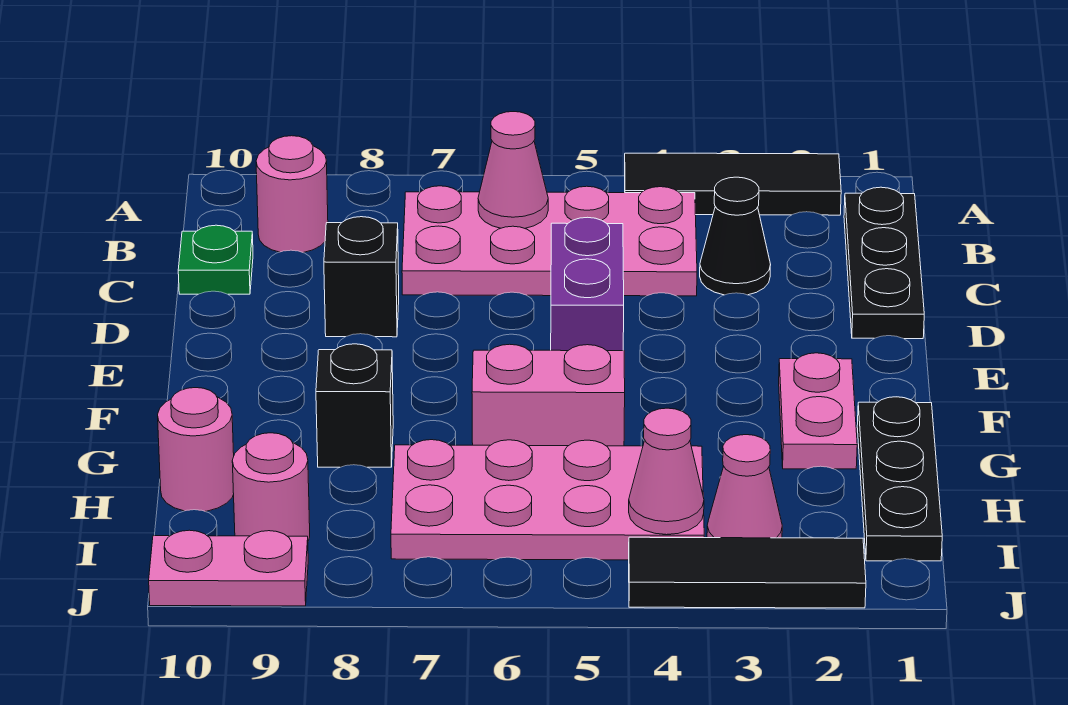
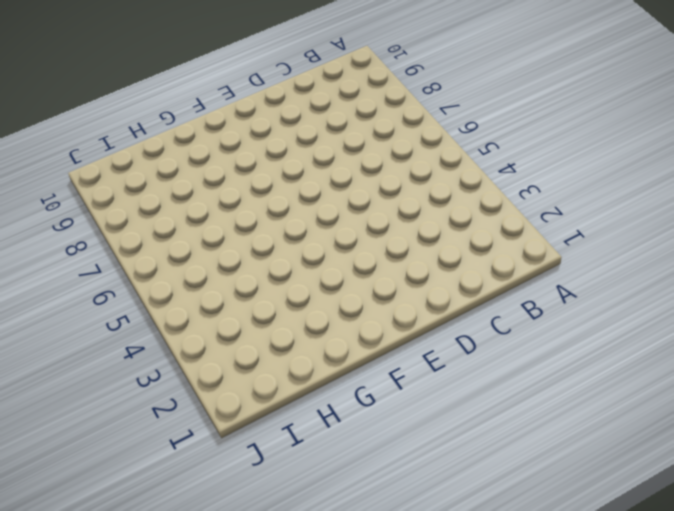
none -> black tile A2:A4 level 1
none -> black plate B1:D1 level 1
none -> pink plate B4:C7 level 1

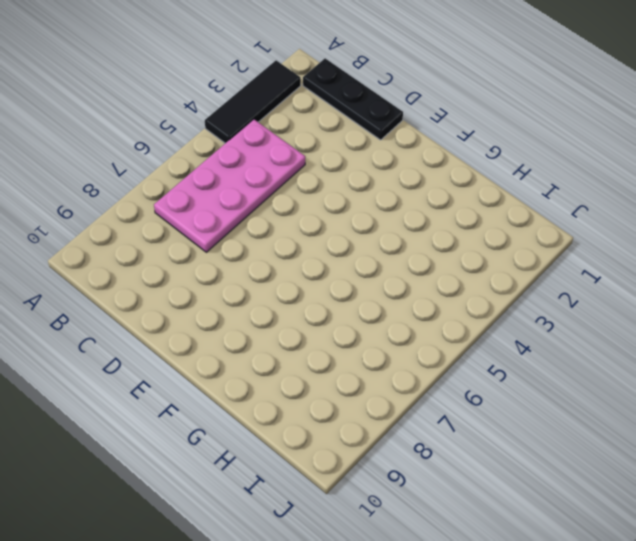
none -> pink round brick B9 level 1
none -> black cone C3 level 1
none -> green plate C10 level 1

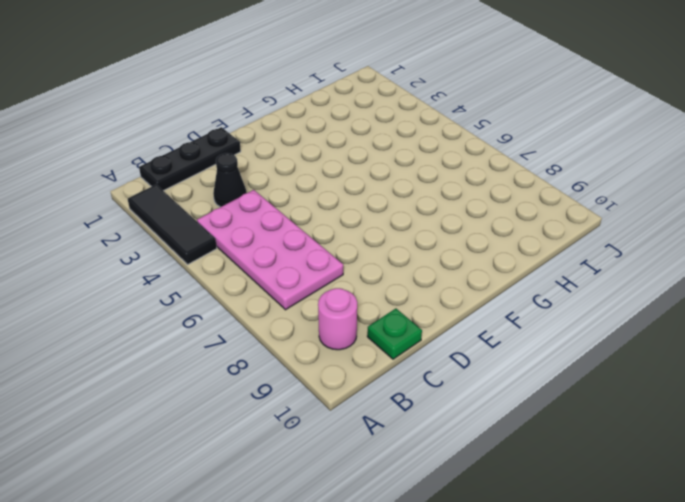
none -> purple brick D5:E5 level 1
none -> black brick D8 level 1
none -> pink plate F2:G2 level 1

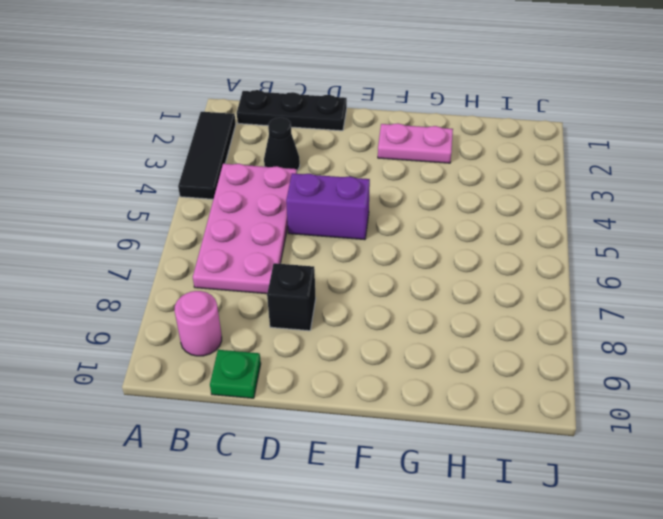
none -> black plate G1:I1 level 1
none -> pink brick G5:G6 level 1
none -> black brick G8 level 1

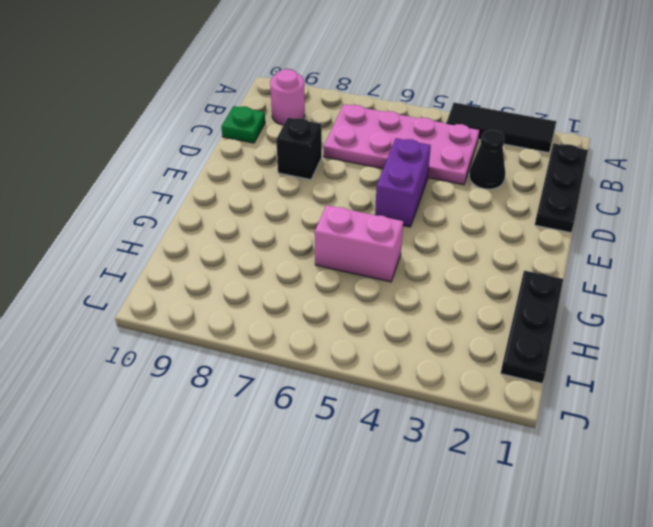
none -> pink plate F2:G2 level 1
none -> black brick G8 level 1
none -> pink plate H4:I7 level 1

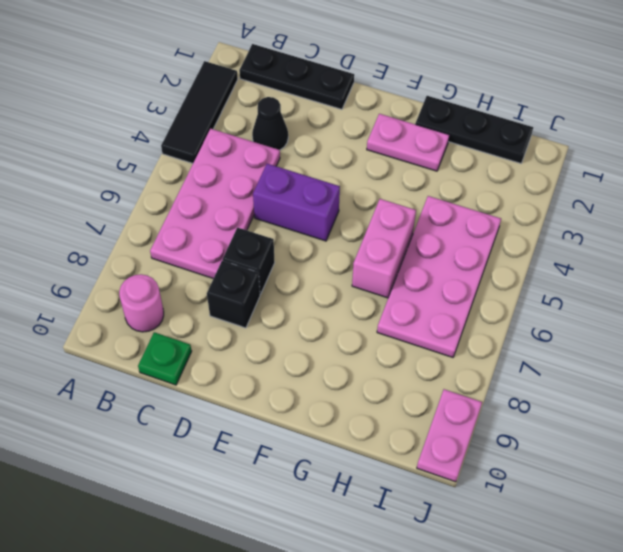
black brick D7 level 1 -> black brick G8 level 1
none -> pink round brick H10 level 1
none -> pink cone I3 level 1
none -> pink round brick I9 level 1

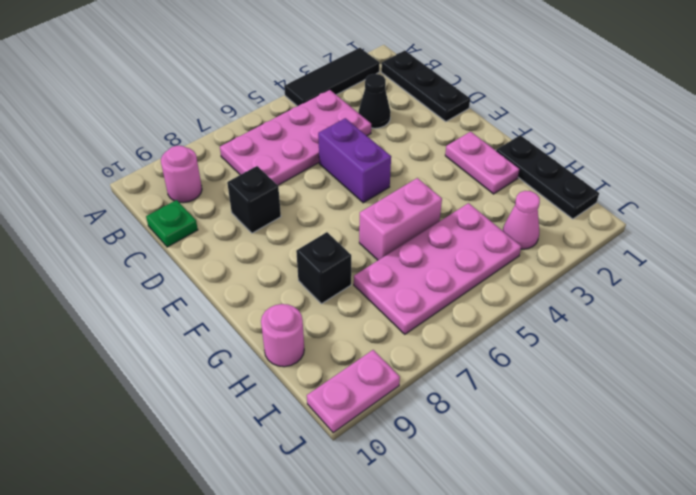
none -> pink round brick I9 level 1
none -> black tile J2:J4 level 1
none -> pink cone B6 level 2

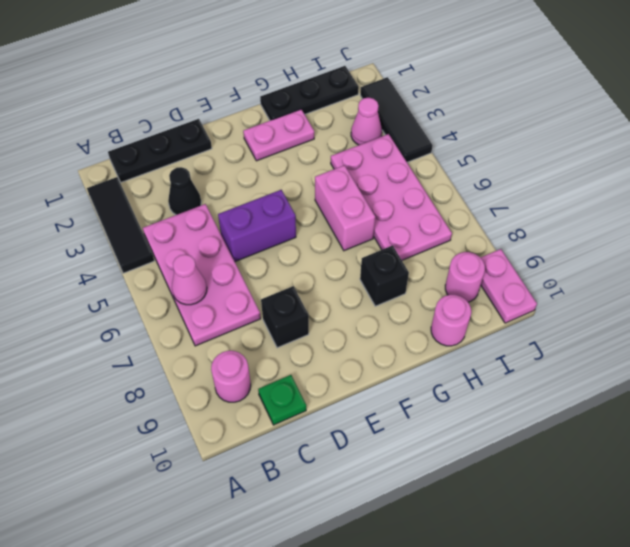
none -> pink cone I4 level 2

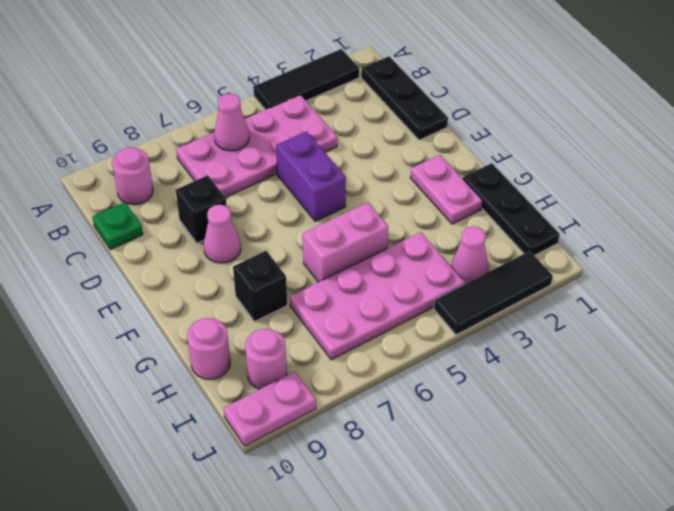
pink cone E8 level 1 -> pink cone I4 level 2
none -> black cone C3 level 1

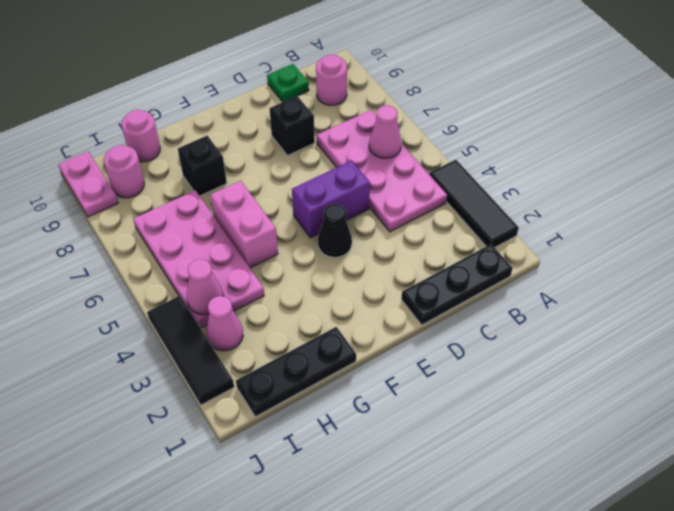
black cone E4 level 1 -> black cone C3 level 1
none -> pink plate F2:G2 level 1

